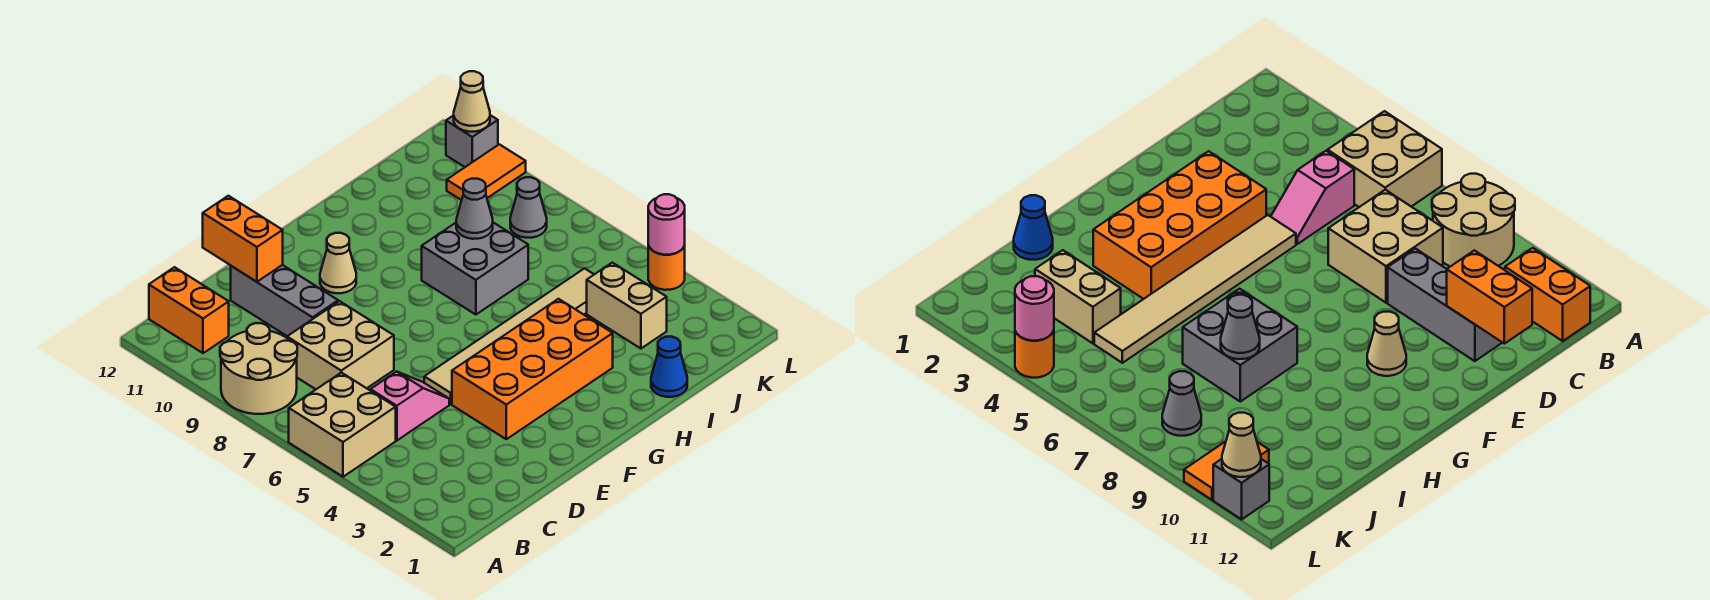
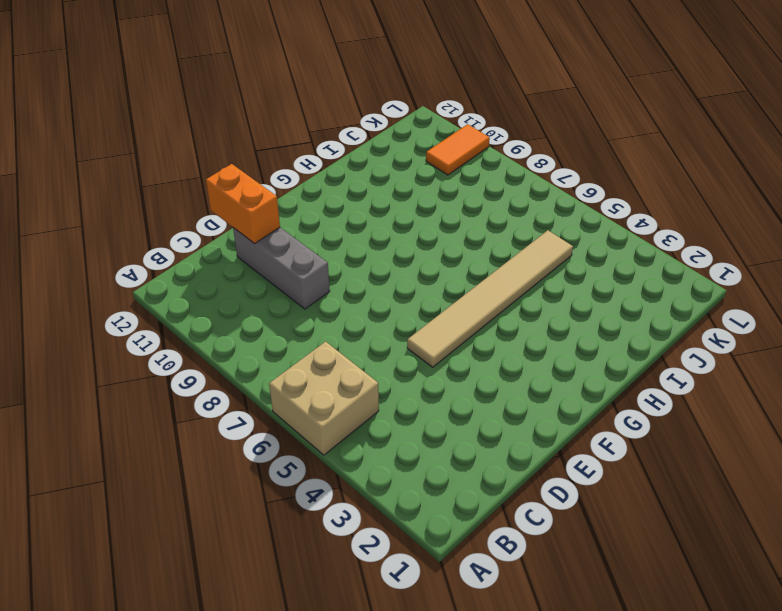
none -> tan round brick A8:B9 level 1
none -> orange brick B11:B12 level 1
none -> pink slope C5:D5 level 1 top C

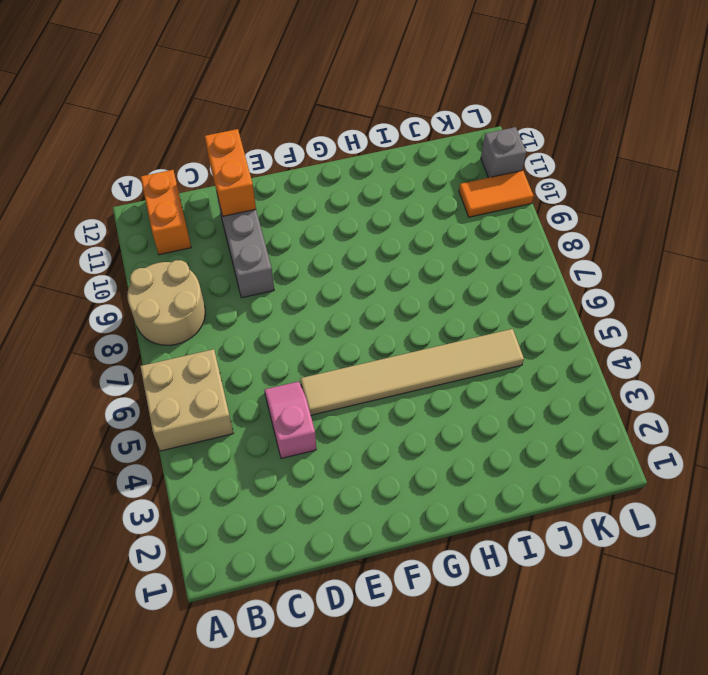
pink slope D4:D5 level 1 top 4 -> pink slope C5:D5 level 1 top C
none -> tan brick C7:D8 level 1
none -> orange brick E3:H4 level 1
none -> tan cone F10 level 1

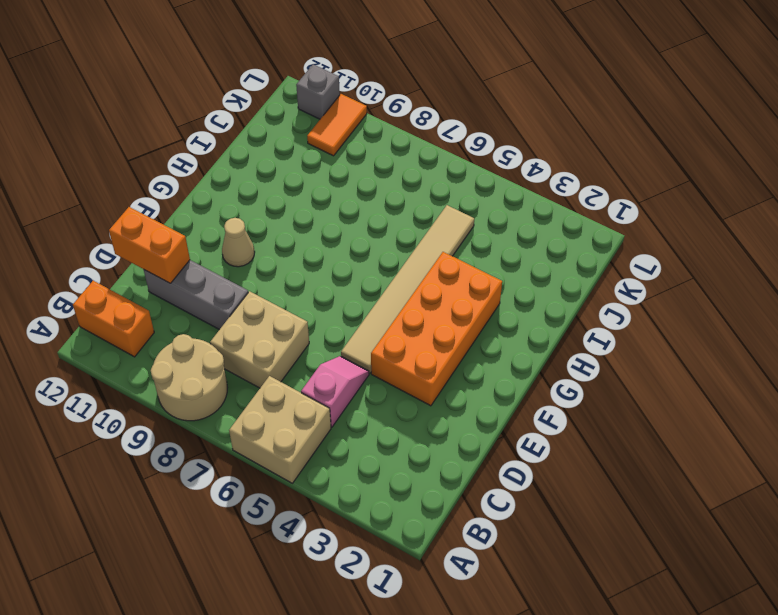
none -> grey brick H7:I8 level 1
none -> blue cone I1 level 1
none -> tan brick J3:J4 level 1

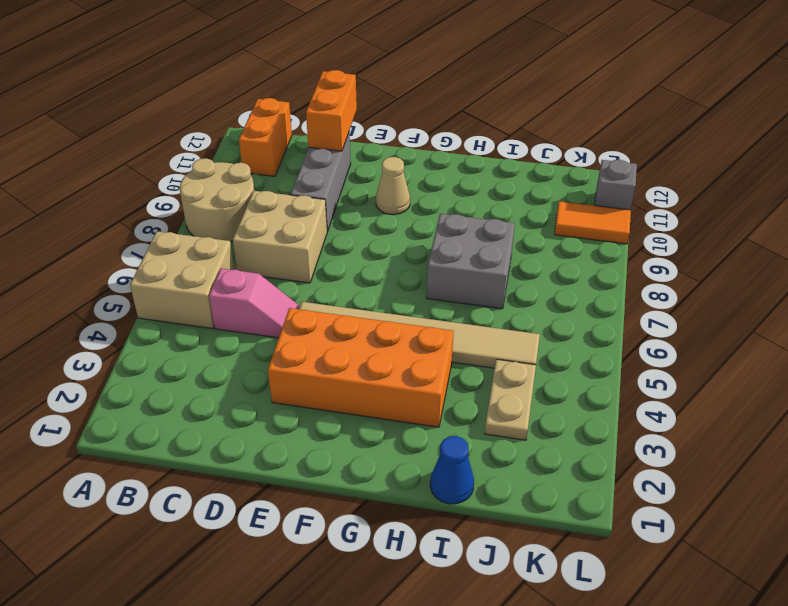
tan plate J3:J4 level 1 -> tan brick J3:J4 level 1
none -> grey cone K8 level 1
none -> orange round brick L4 level 1
none -> grey cone I8 level 2

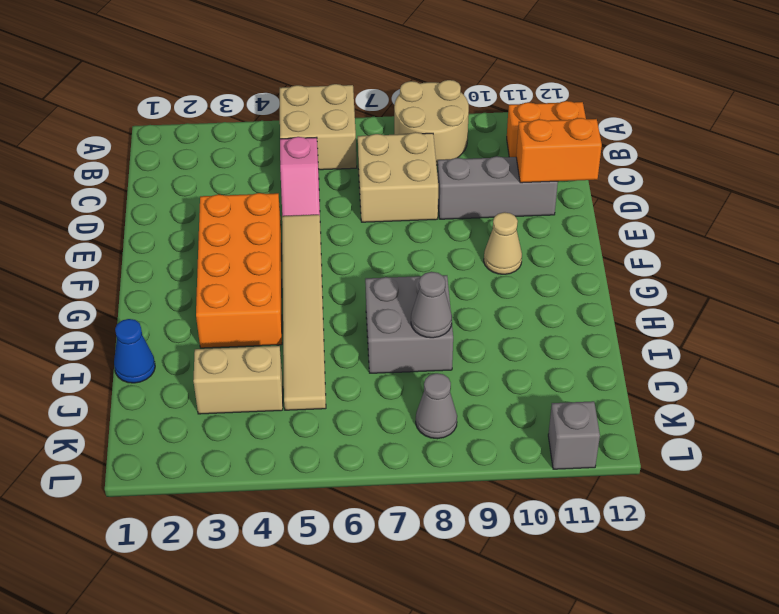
none -> orange tile K10:L10 level 1
none -> orange round brick L4 level 1
none -> pink round brick L4 level 2

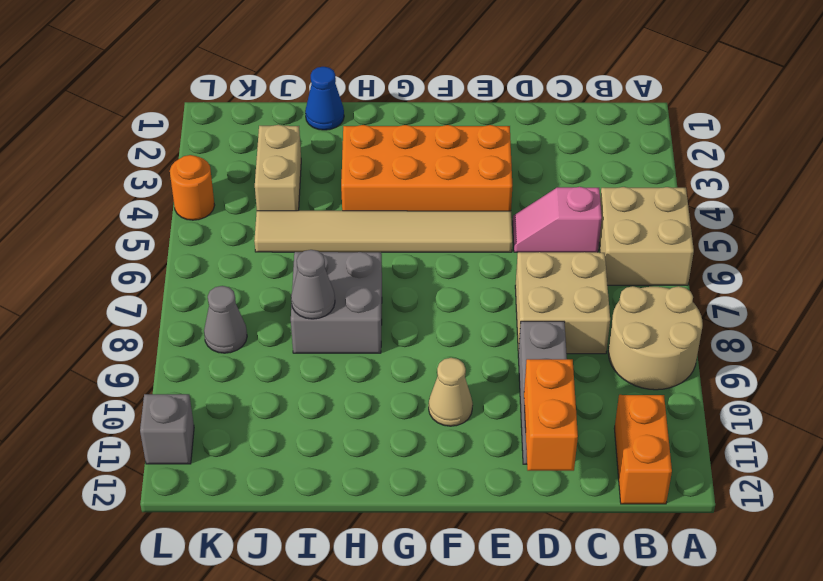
none -> orange tile K10:L10 level 1
none -> pink round brick L4 level 2
none -> tan cone L11 level 2

